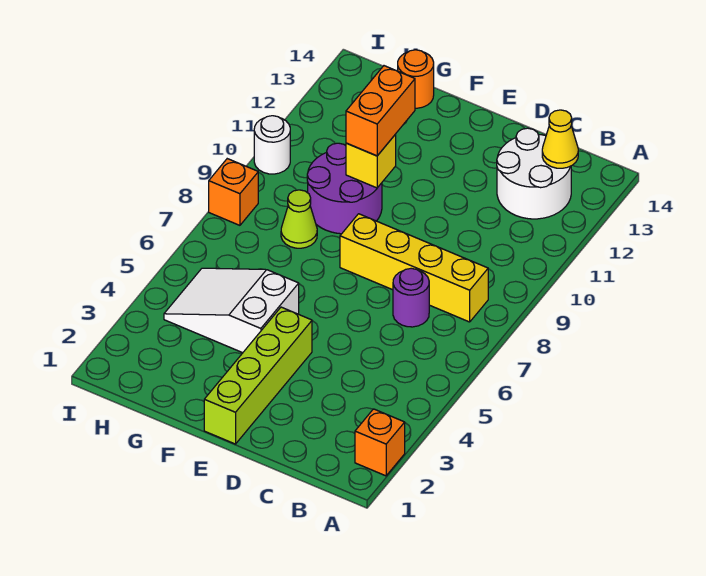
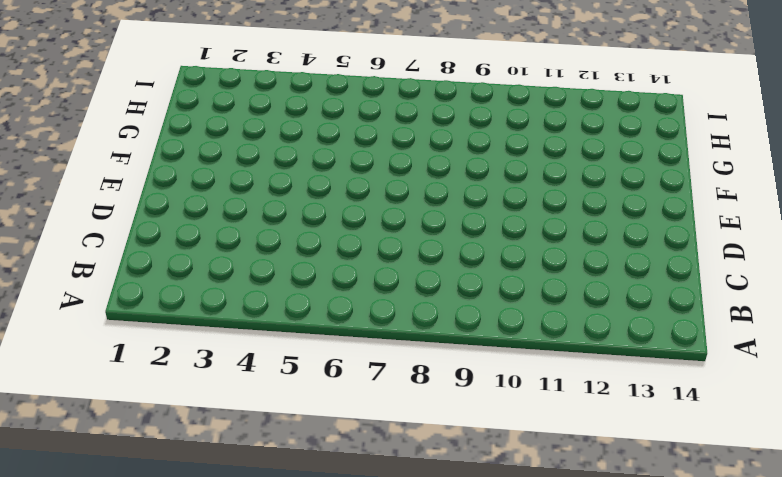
none -> orange brick A2 level 1
none -> yellow brick B8:E8 level 1
none -> white round brick B12:C13 level 1

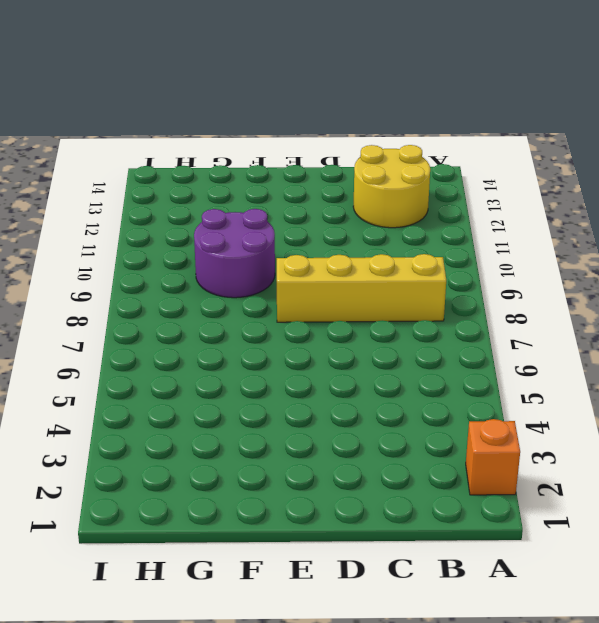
yellow round brick B12:C13 level 1 -> white round brick B12:C13 level 1
none -> purple round brick C7 level 1
none -> lime brick E1:E4 level 1
none -> white slope F4:H5 level 1 top F

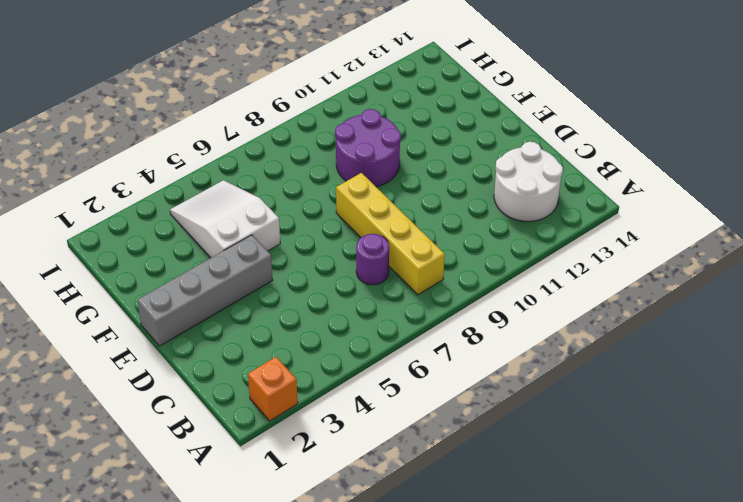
grey brick E1:E4 level 1 -> lime brick E1:E4 level 1
none -> lime cone G8 level 1
none -> orange round brick G14 level 1
none -> orange brick I8 level 1

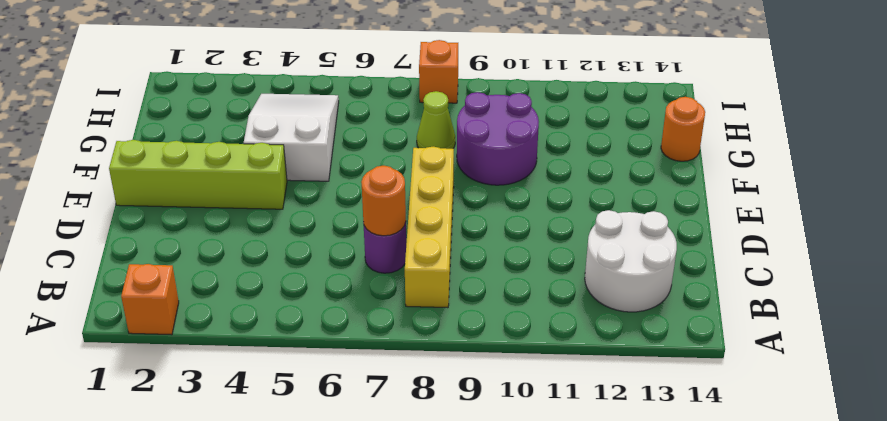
orange round brick C7 level 2 -> none
none -> white round brick I10 level 1
none -> yellow cone B13 level 2
none -> yellow brick F10 level 2

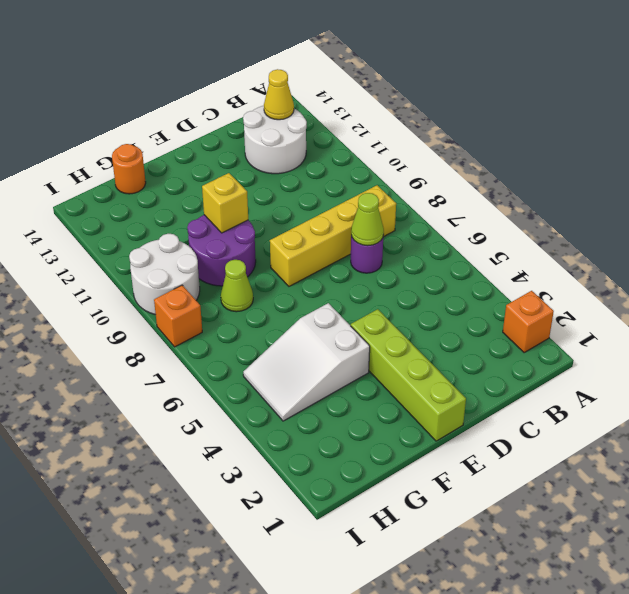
lime cone C7 level 2 -> none
white round brick H9:I10 level 1 -> white round brick I10 level 1
none -> orange brick F10:F11 level 3

